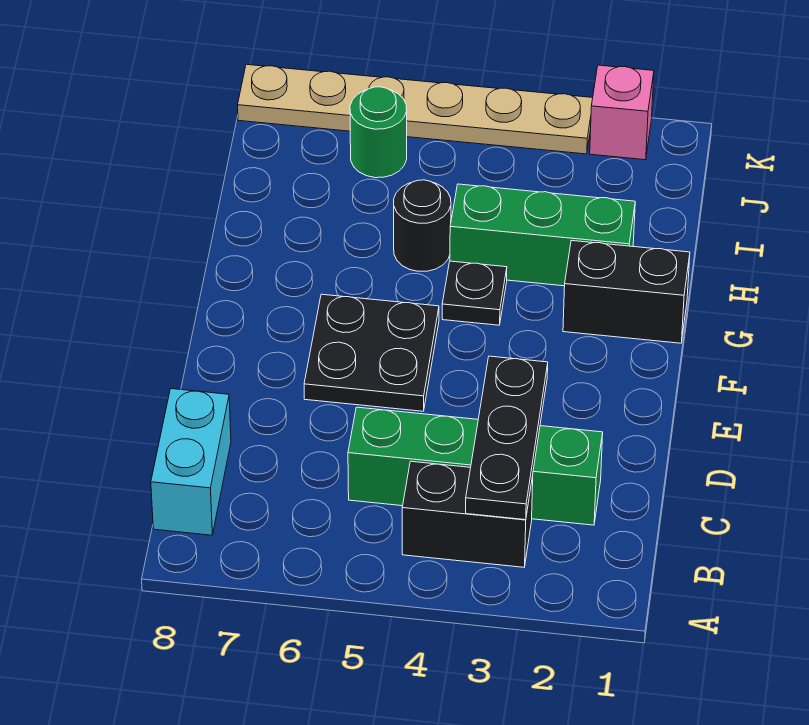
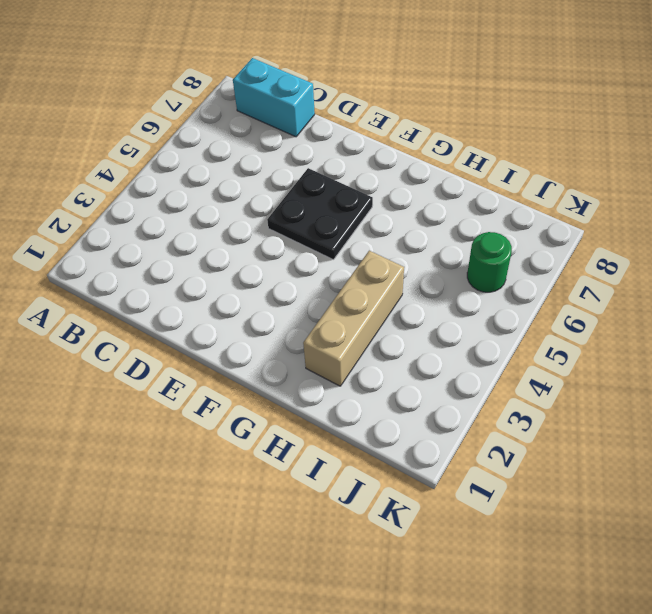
tan brick H2:H4 level 1 -> green brick H2:H4 level 1
none -> black brick B3:B4 level 1
none -> green brick C2:C5 level 1
none -> black brick G1:G2 level 1

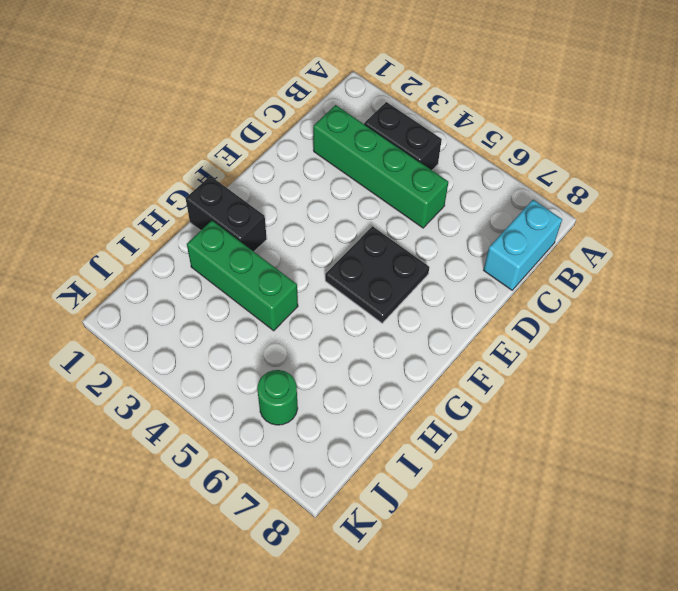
none -> black plate G4 level 1
none -> black round brick H5 level 1
none -> pink brick K2 level 1

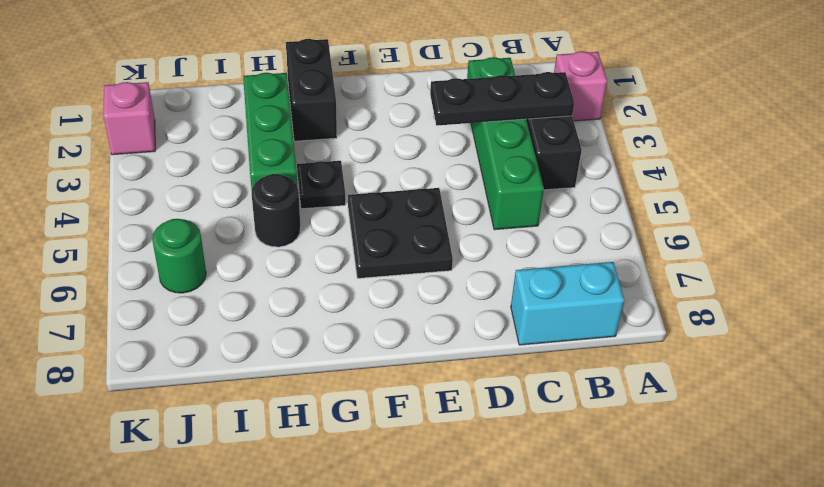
pink brick A2 level 1 -> none
none -> tan plate K3:K8 level 1

